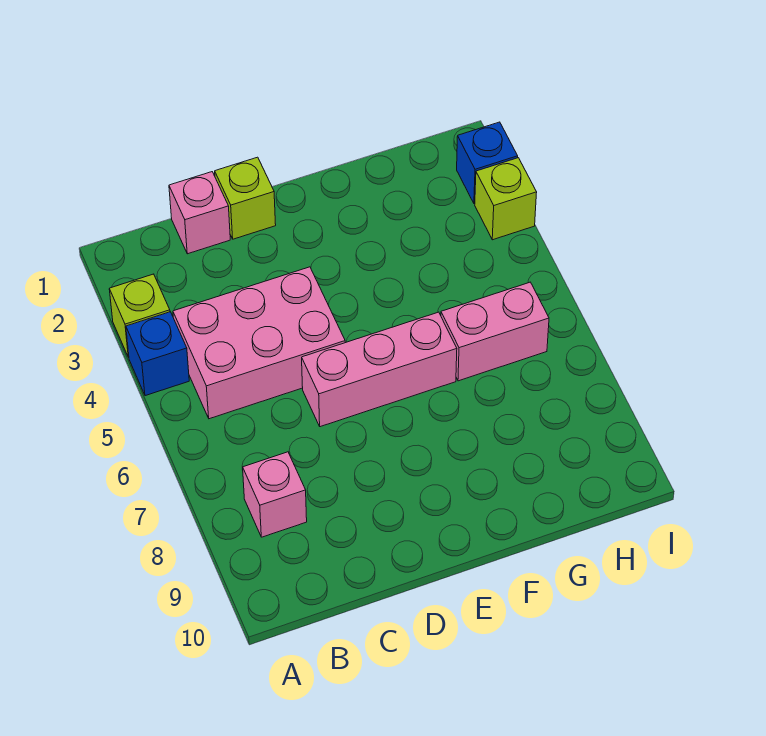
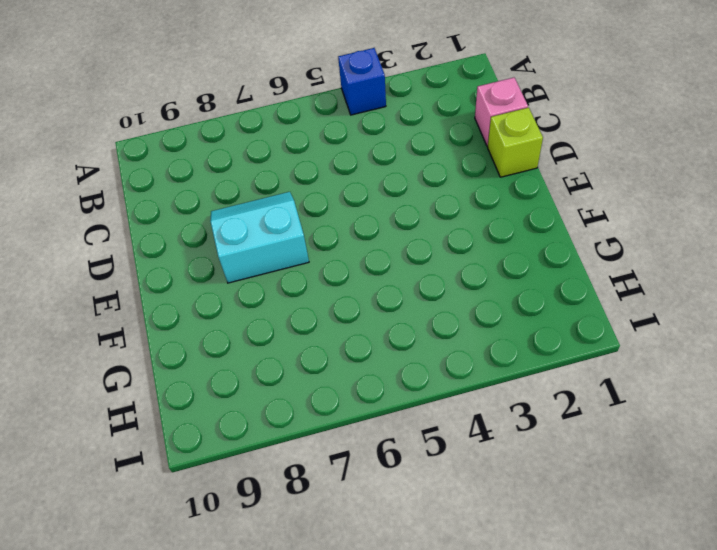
cyan slope D7:E8 level 1 top E -> none
none -> lime brick A3 level 1
none -> pink brick B4:D5 level 1

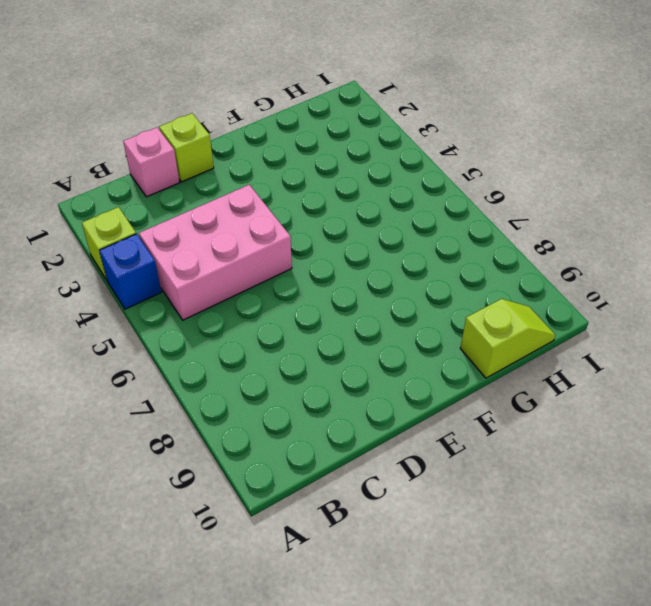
lime slope G10:H10 level 1 top G -> none
none -> pink brick B8 level 1
none -> pink brick D6:F6 level 1

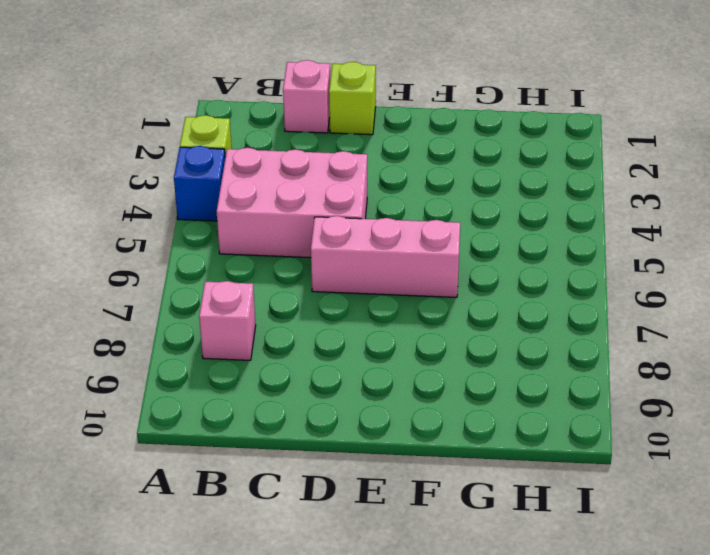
none -> pink brick G6:H6 level 1
none -> blue brick I2 level 1

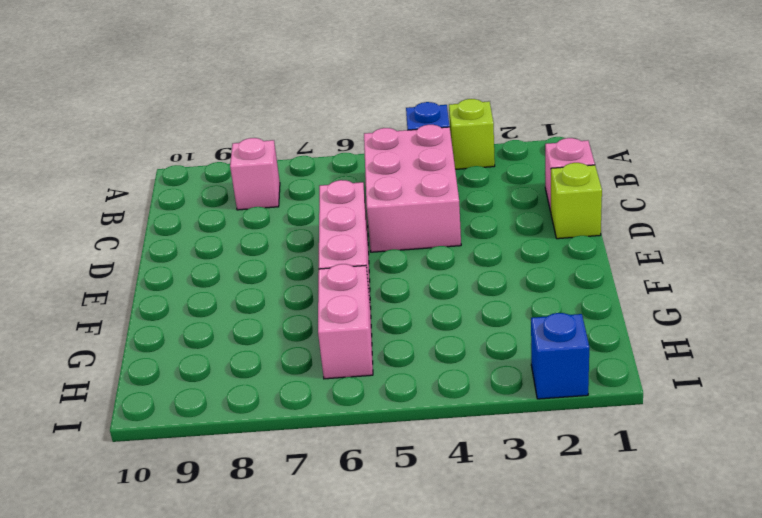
none -> lime brick I3 level 1

